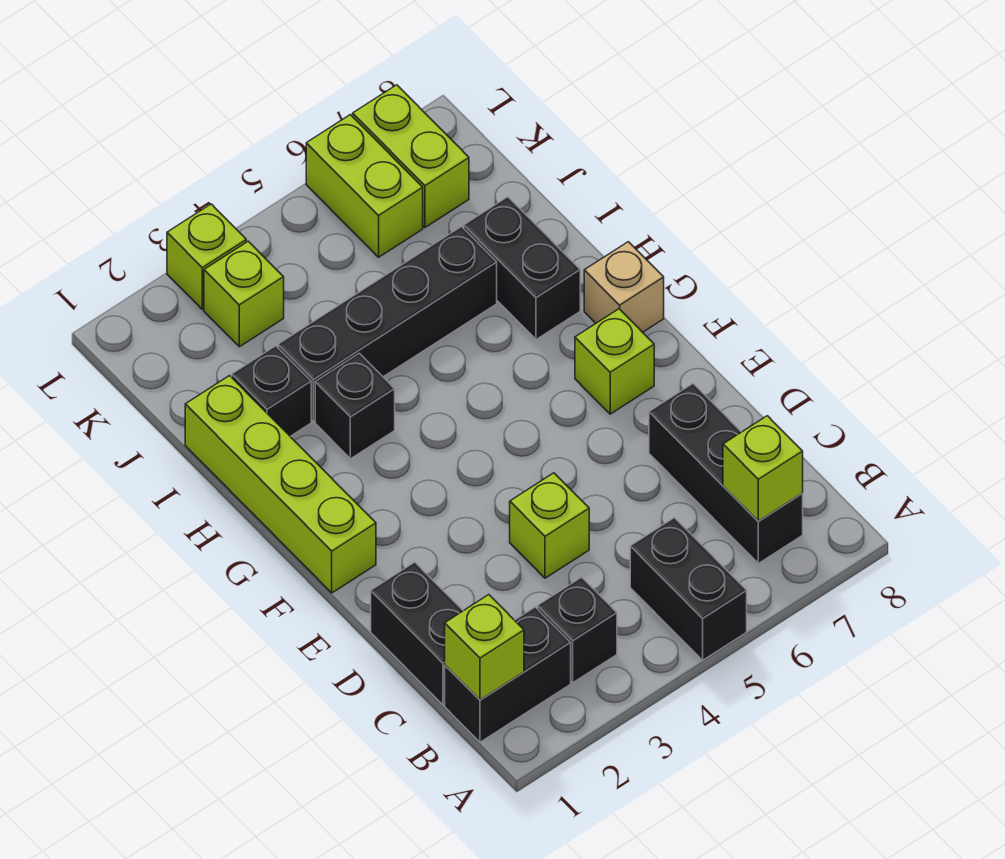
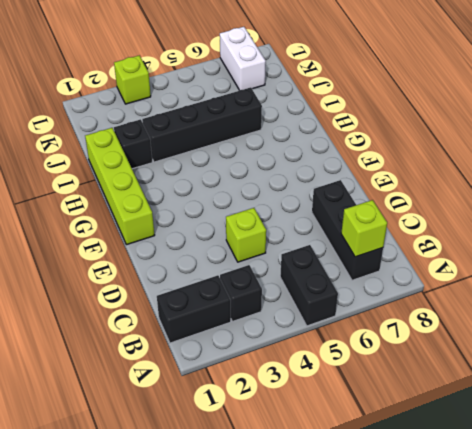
white brick K7:L7 level 1 -> lime brick K7:L7 level 1
none -> black brick C1:D1 level 1
none -> lime brick F7 level 1
none -> tan brick G8 level 1

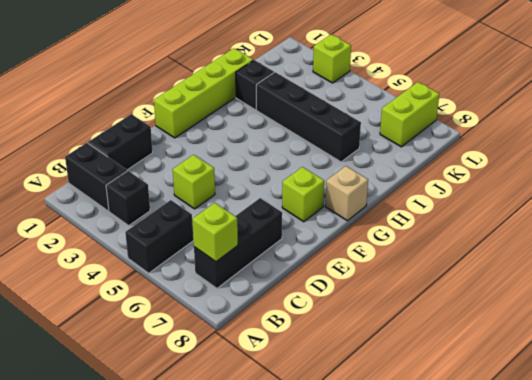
none -> black brick H3 level 1
none -> black brick H7:I7 level 1
none -> lime brick K3 level 1

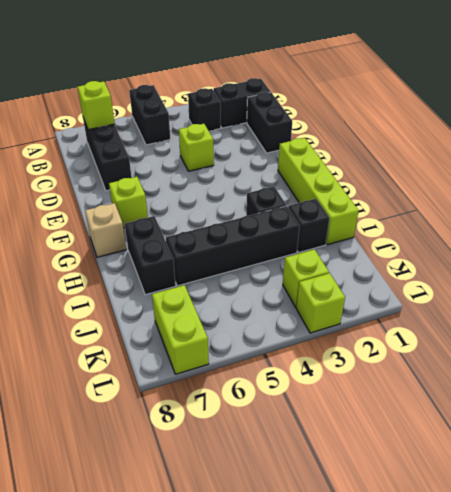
none -> lime brick K6:L6 level 1
none -> lime brick B1 level 2

